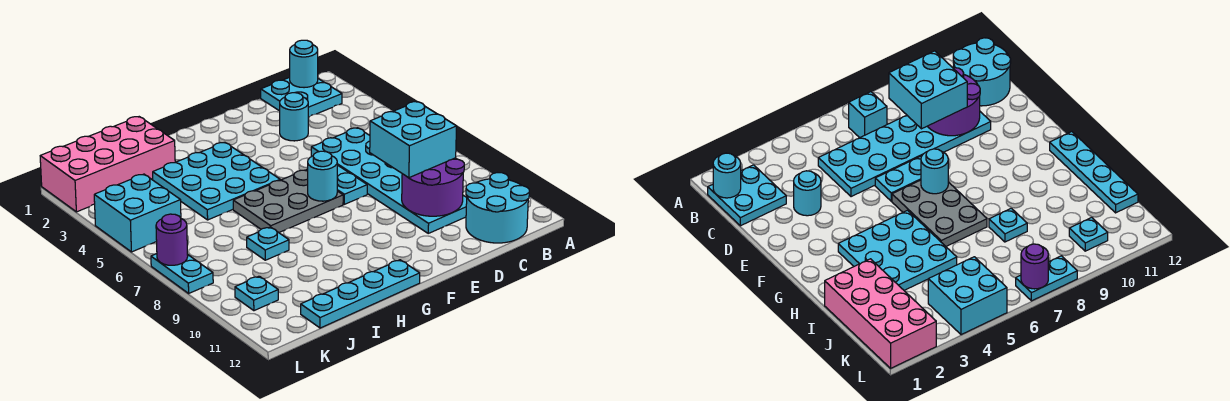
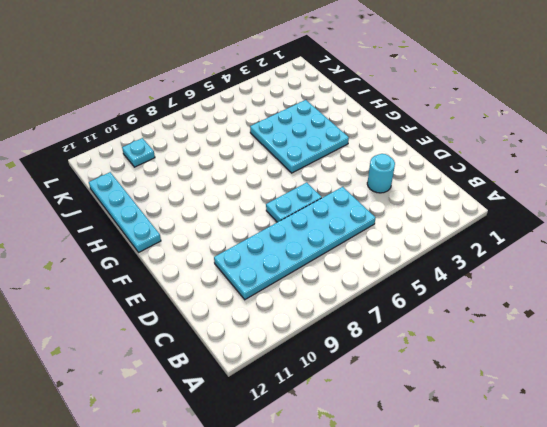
none -> cyan plate B1:C2 level 1
none -> cyan brick B7 level 1
none -> cyan round brick B11:C12 level 1

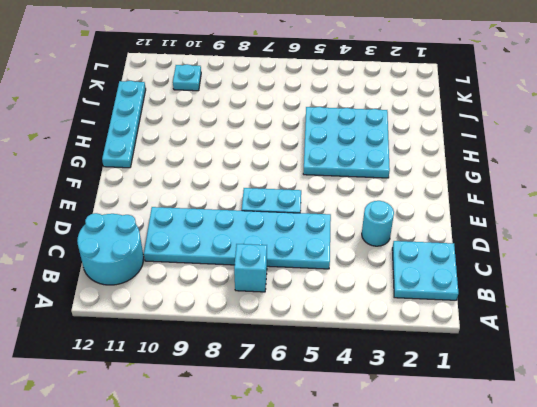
none -> grey plate F6:H7 level 1
none -> pink brick I1:L2 level 1
none -> cyan plate I8 level 1

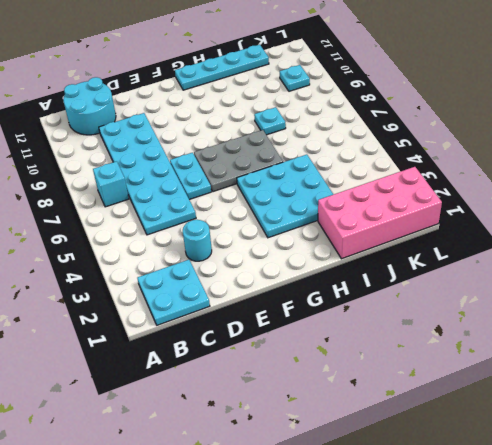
none -> cyan brick K4:L5 level 1
none -> cyan plate L7:L8 level 1
none -> cyan round brick B1 level 2

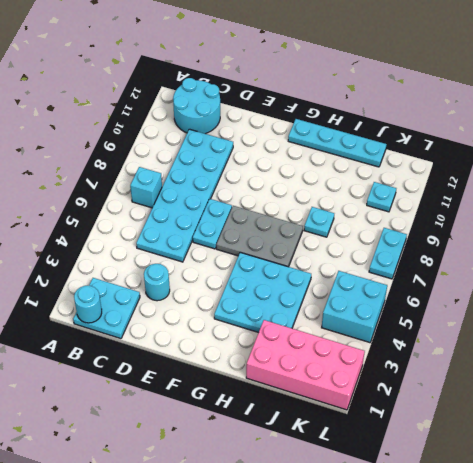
none -> purple round brick C9:D10 level 2
none -> cyan round brick F7 level 2
none -> purple round brick L7 level 2

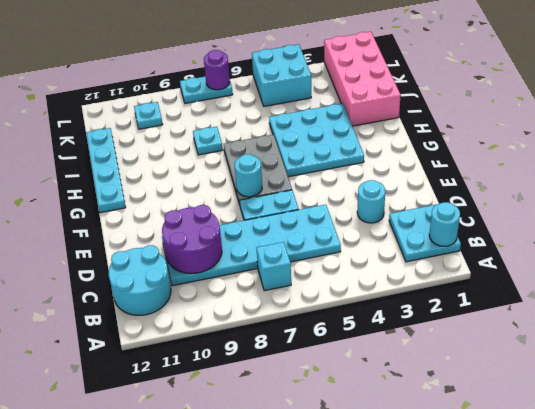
none -> cyan brick C8:D9 level 3

